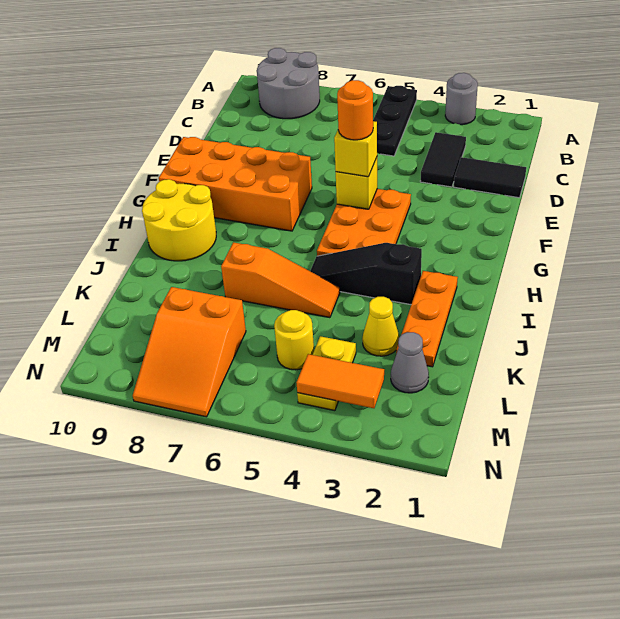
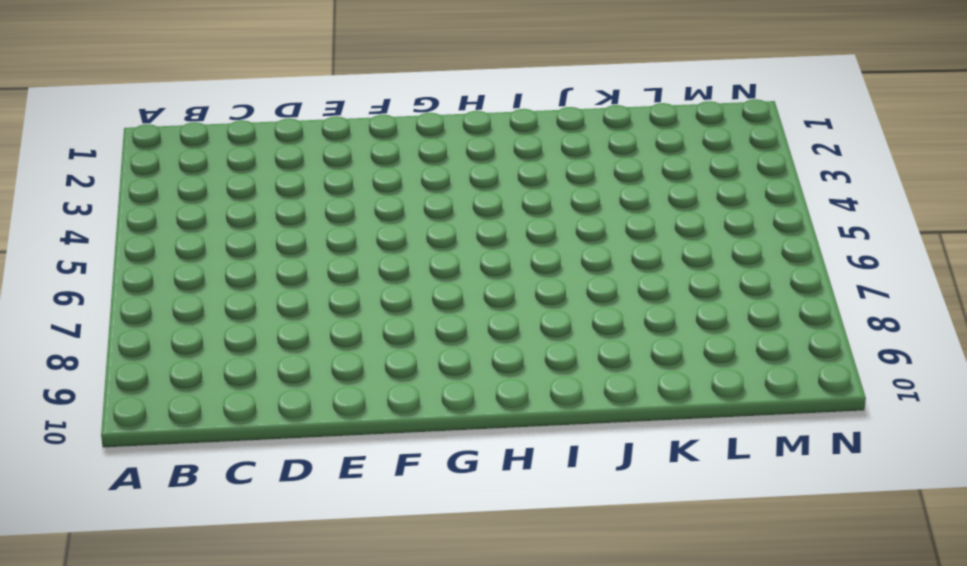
none -> grey round brick A3 level 1
none -> black plate A5:C5 level 1
none -> grey round brick A8:B9 level 1

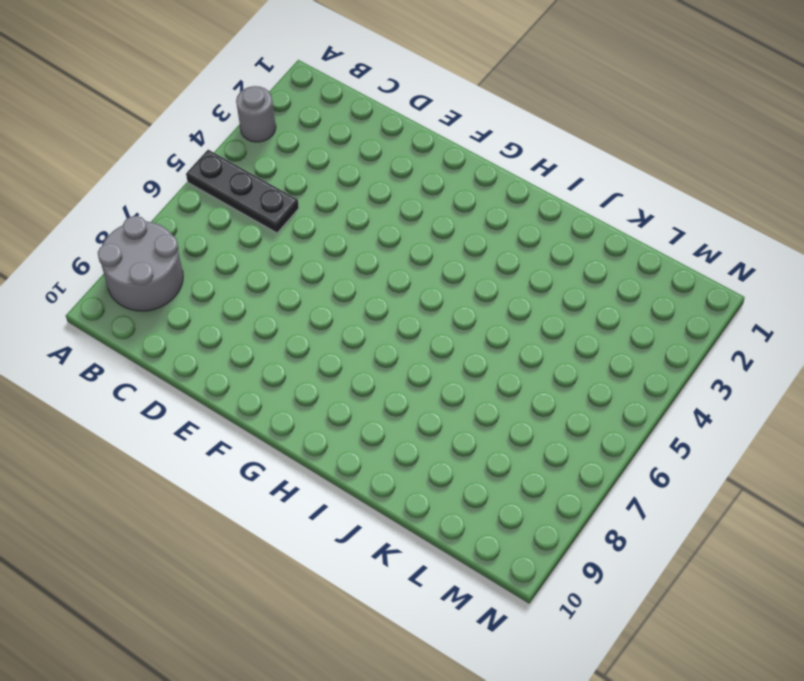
none -> black tile C3:D3 level 1
none -> black tile D1:D2 level 1
none -> orange plate F4:H5 level 1

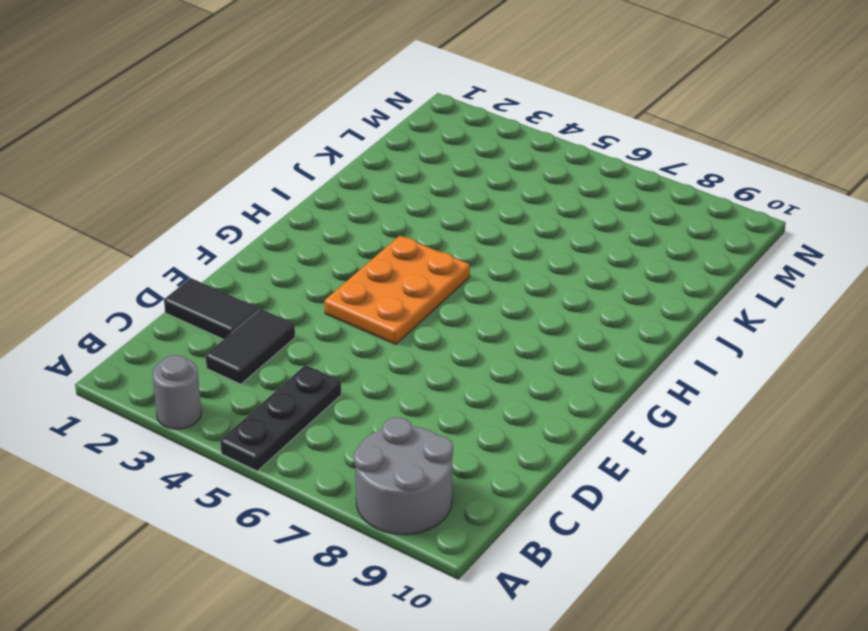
none -> orange brick F7:G10 level 1
none -> yellow round brick H9:I10 level 1
none -> orange plate I2:K2 level 1

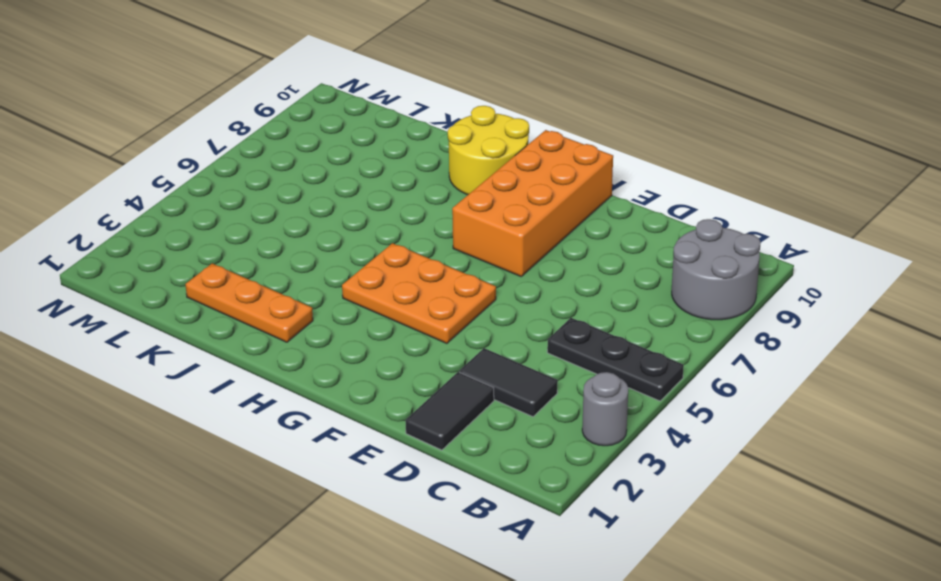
none -> black slope I3:I5 level 1 top 3
none -> orange slope J5:J7 level 1 top 7
none -> yellow cone K3 level 1

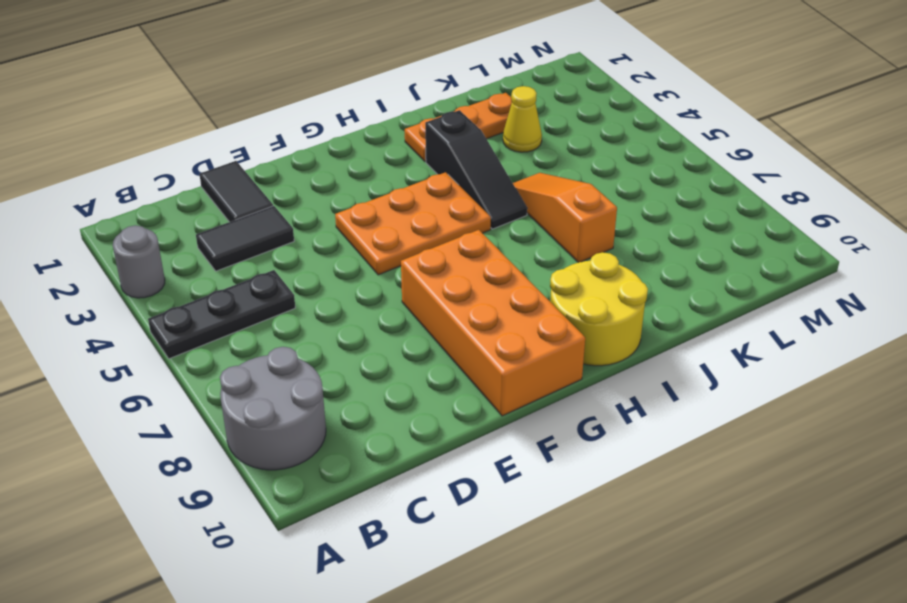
none -> grey cone L2 level 1
none -> yellow plate L4:M4 level 1
none -> yellow round brick L5 level 1

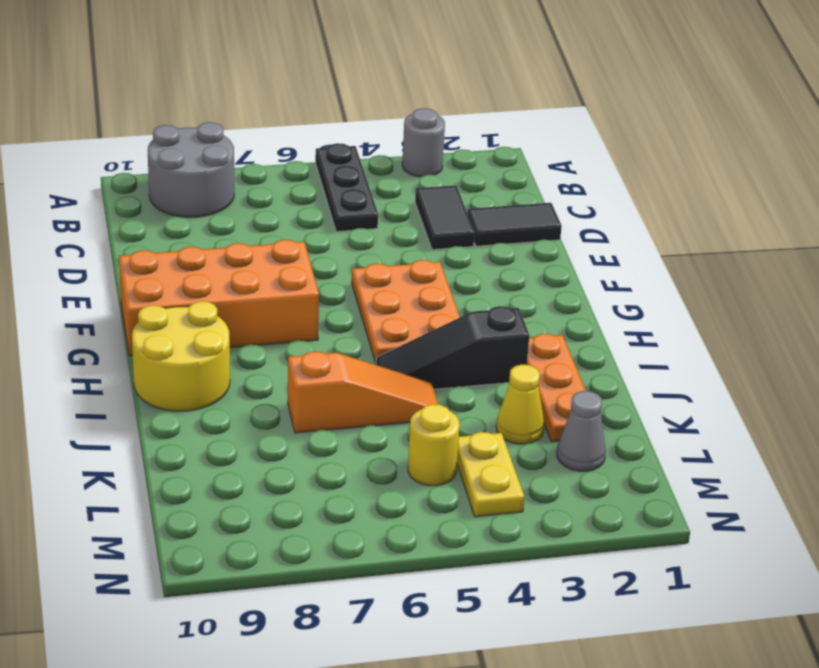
none -> orange slope L7:N8 level 1 top L
none -> yellow brick F5 level 2
none -> orange tile M3:M4 level 2

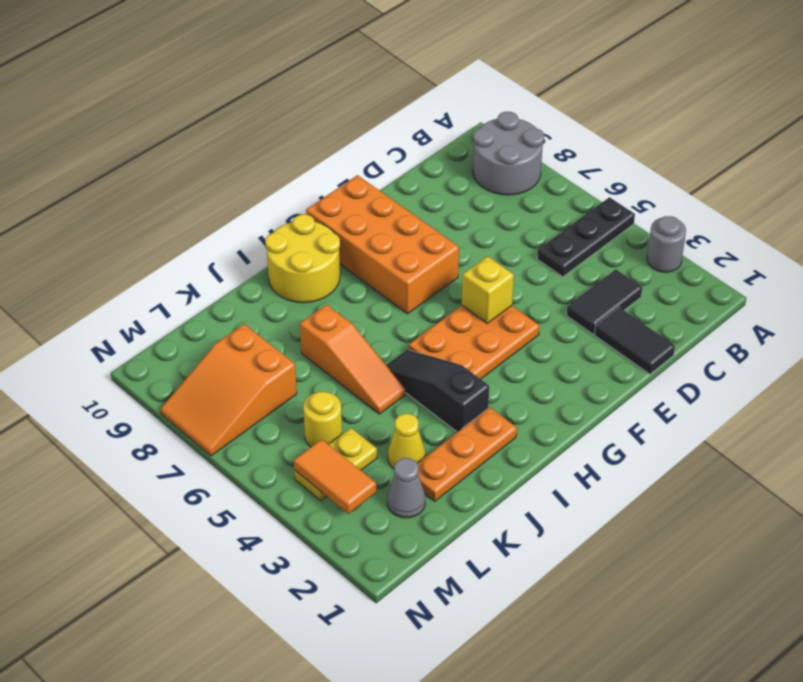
none -> yellow brick F5 level 3
none -> orange round brick F5 level 4

